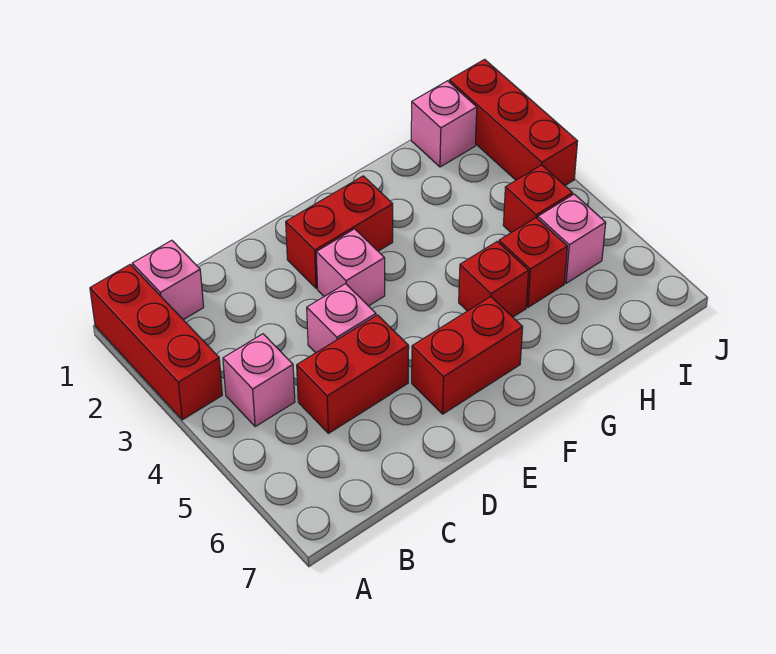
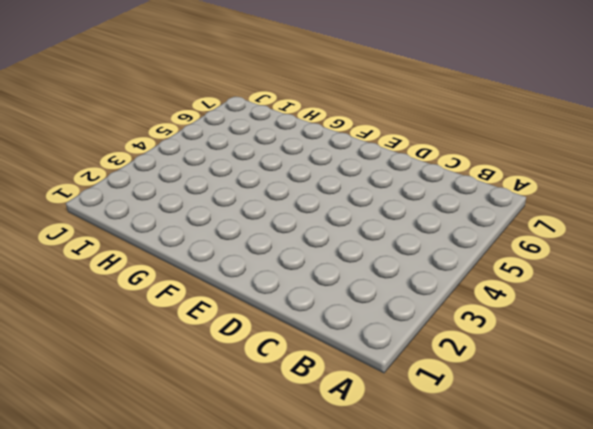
none -> red brick A1:A3 level 1
none -> pink brick B1 level 1
none -> pink brick B4 level 1

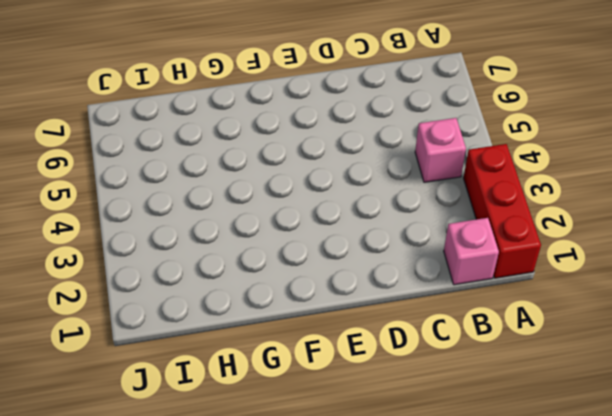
none -> red brick C5:D5 level 1
none -> pink brick D4 level 1
none -> red brick E2:F2 level 1

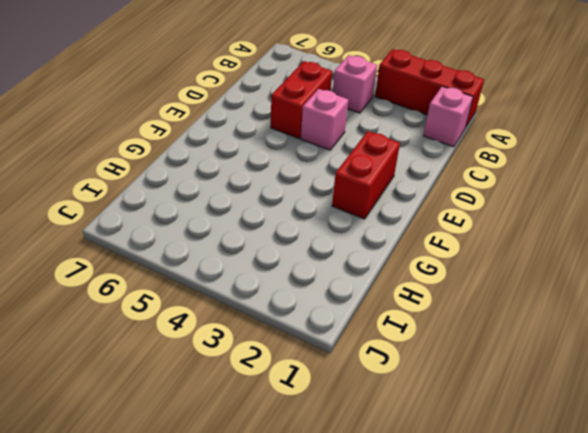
none -> pink brick E3 level 1
none -> red brick E6:F6 level 1
none -> red brick G5 level 1

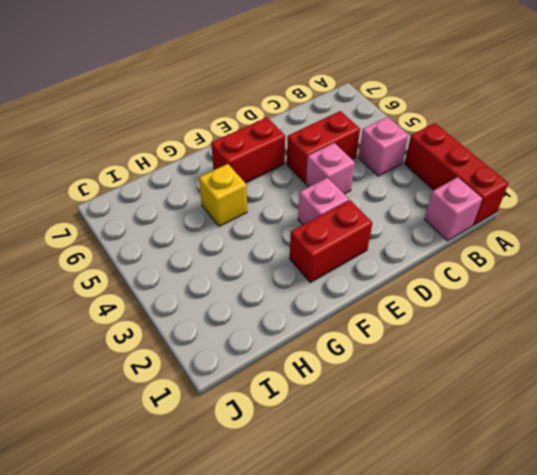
yellow brick G5 level 1 -> red brick G5 level 1
none -> red brick H5 level 1
none -> pink brick I1 level 1
none -> red brick I4 level 1

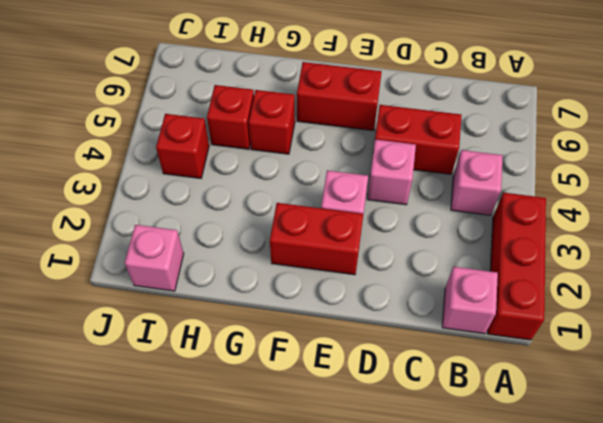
none -> pink brick I5 level 1
none -> red brick J1:J3 level 1

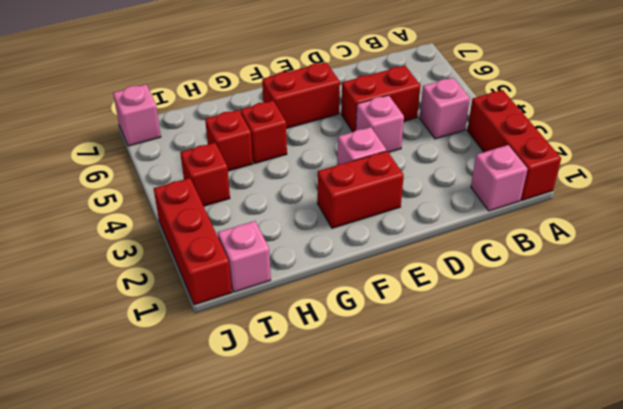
pink brick J7 level 1 -> pink brick I5 level 1

